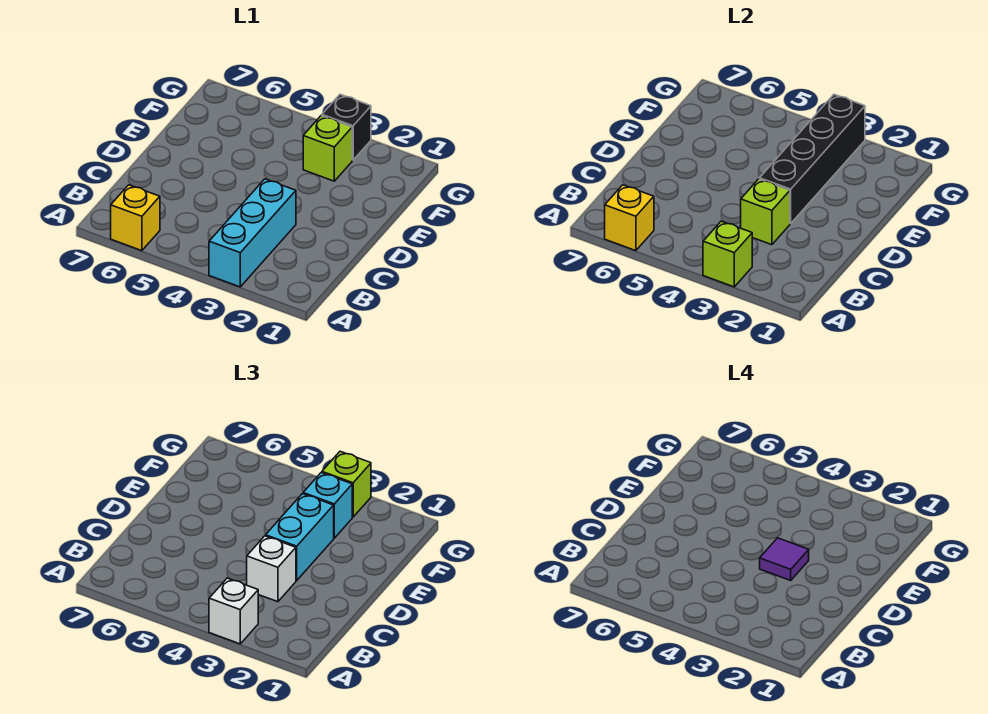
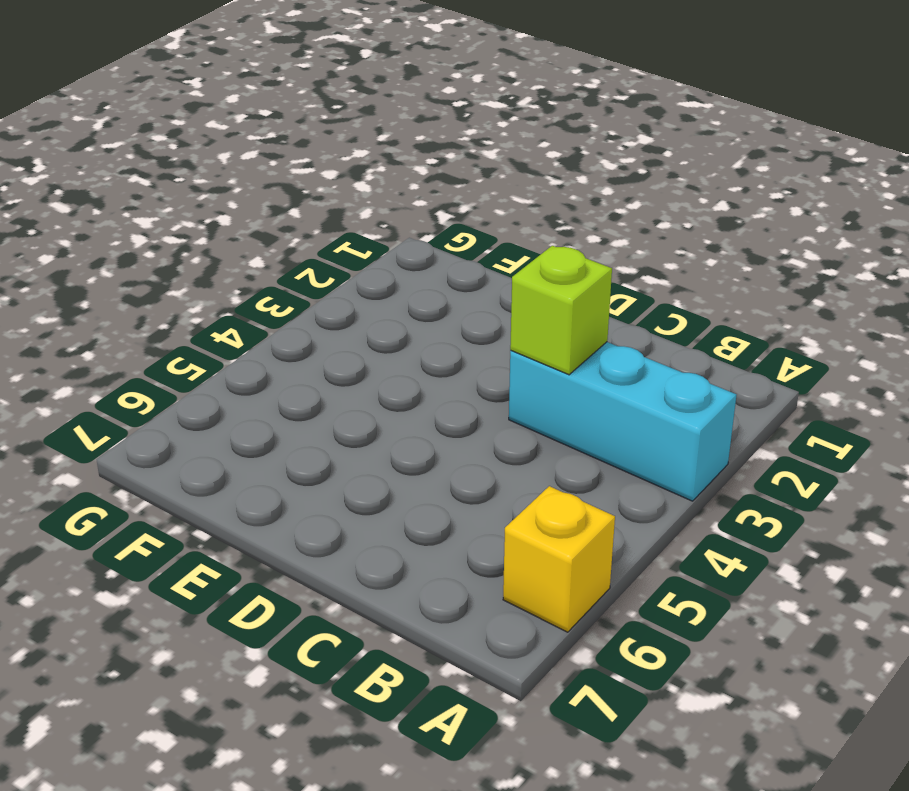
none -> lime brick F3 level 1
none -> black brick G3 level 1
none -> lime brick A3 level 2

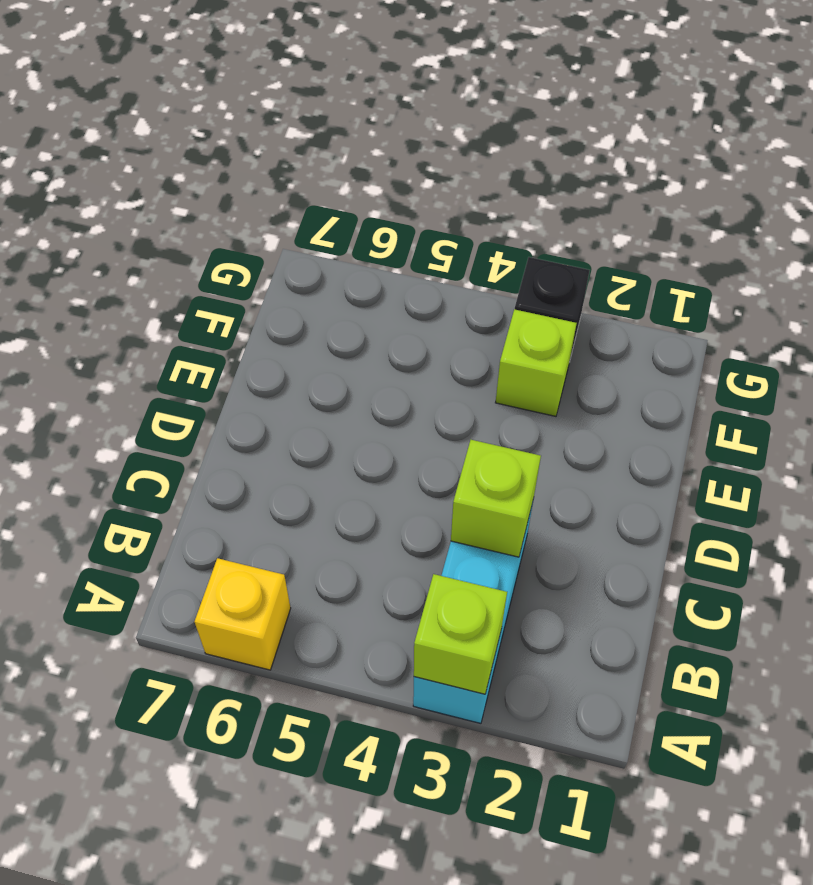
none -> yellow brick A6 level 2
none -> black brick D3:G3 level 2
none -> white brick A3 level 3

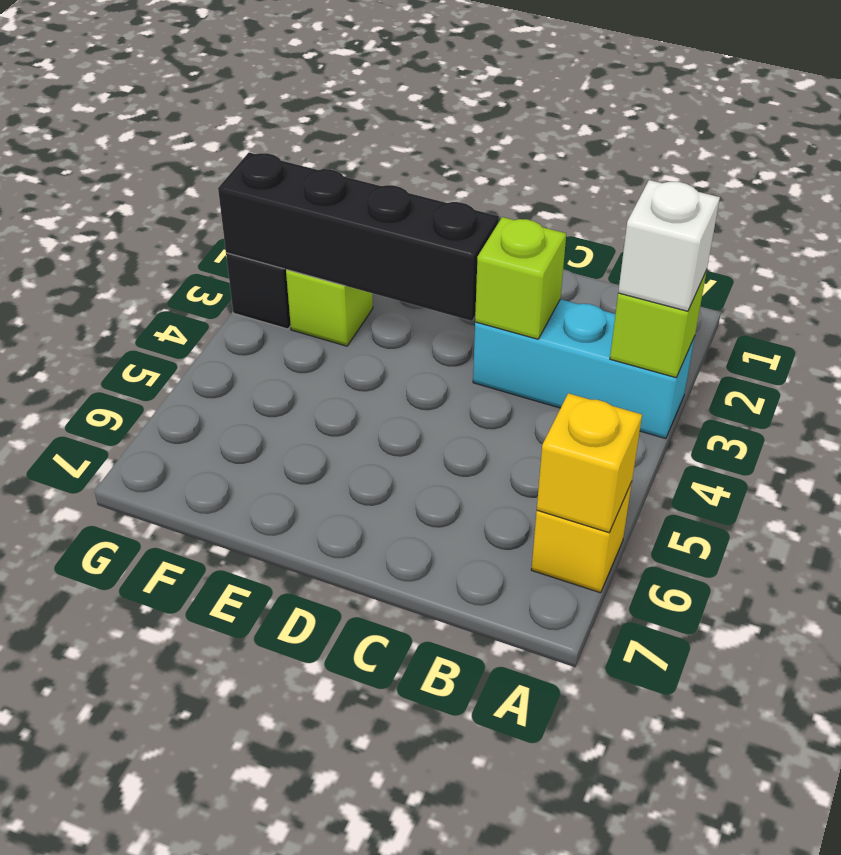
none -> white brick C3 level 3
none -> cyan brick D3:E3 level 3
none -> cyan brick F3 level 3

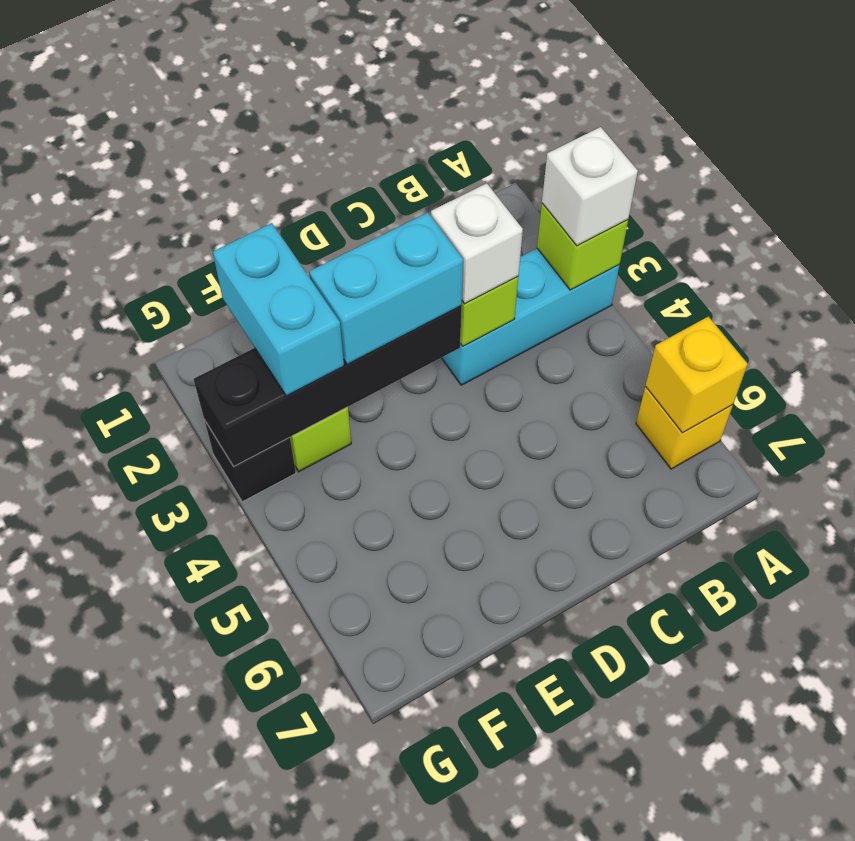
cyan brick F2:F3 level 3 -> cyan brick F3 level 3
none -> lime brick G3 level 3
none -> purple tile D3 level 4

